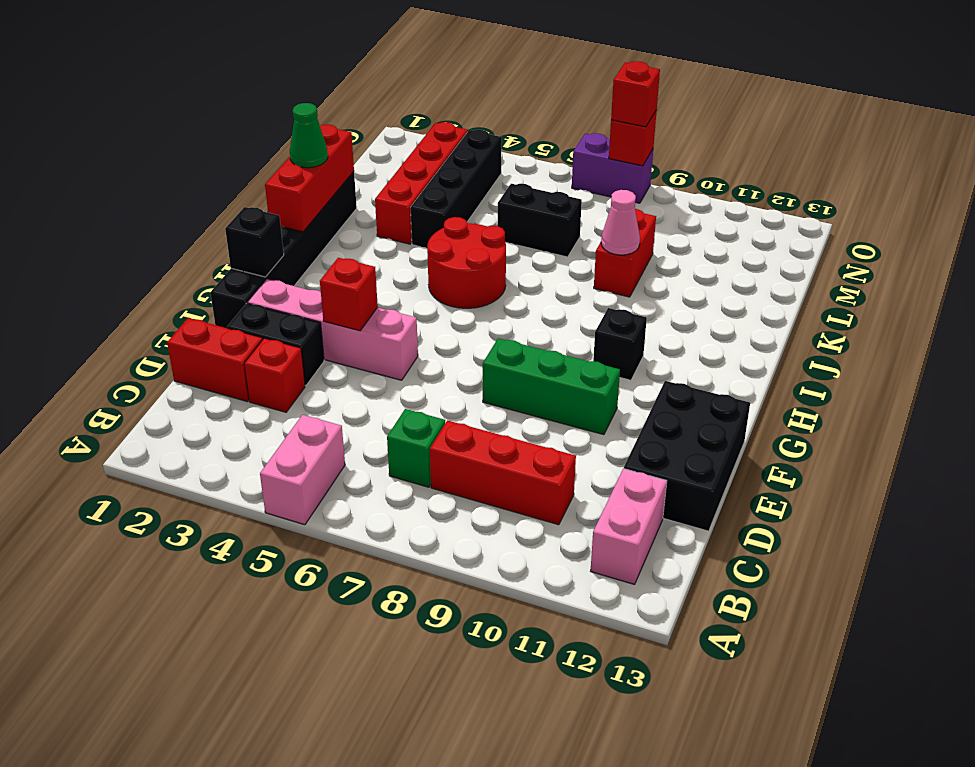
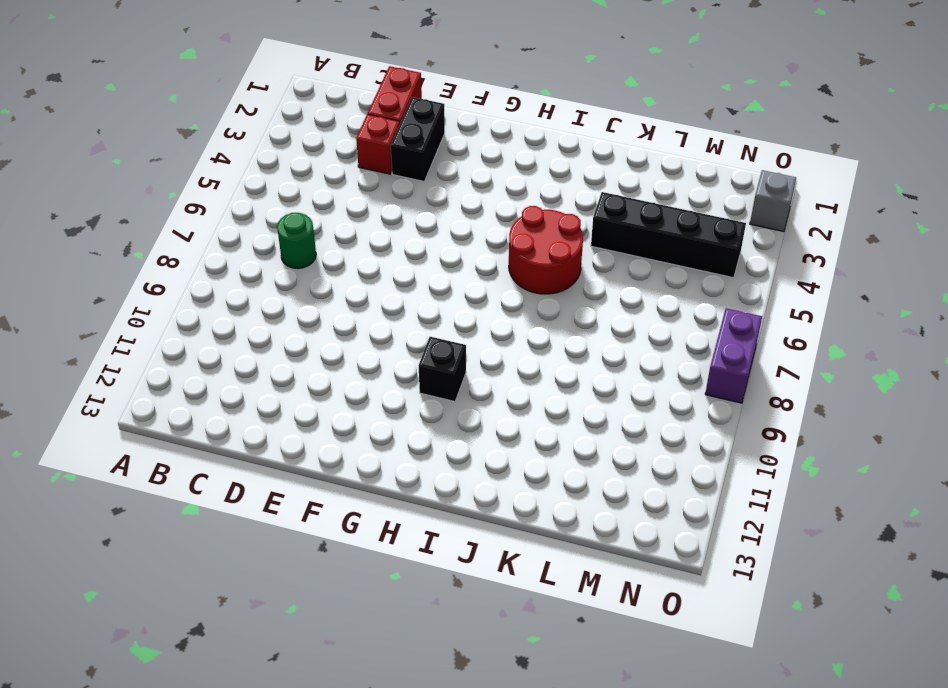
green round brick C7 level 1 -> green brick C7 level 1
grey brick O2 level 1 -> none
none -> pink brick A5:B5 level 1
none -> pink brick B12:C12 level 1
none -> red brick C8:C10 level 1

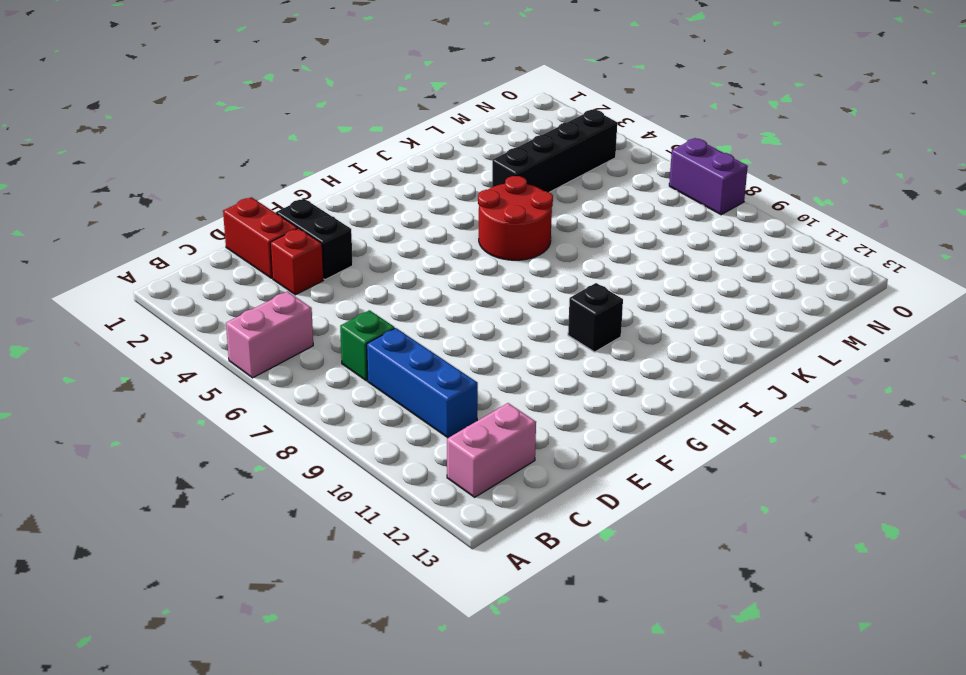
blue brick C8:C10 level 1 -> red brick C8:C10 level 1
none -> black brick D12:F13 level 1
none -> black brick F1:K1 level 1
none -> pink brick F2:F5 level 1

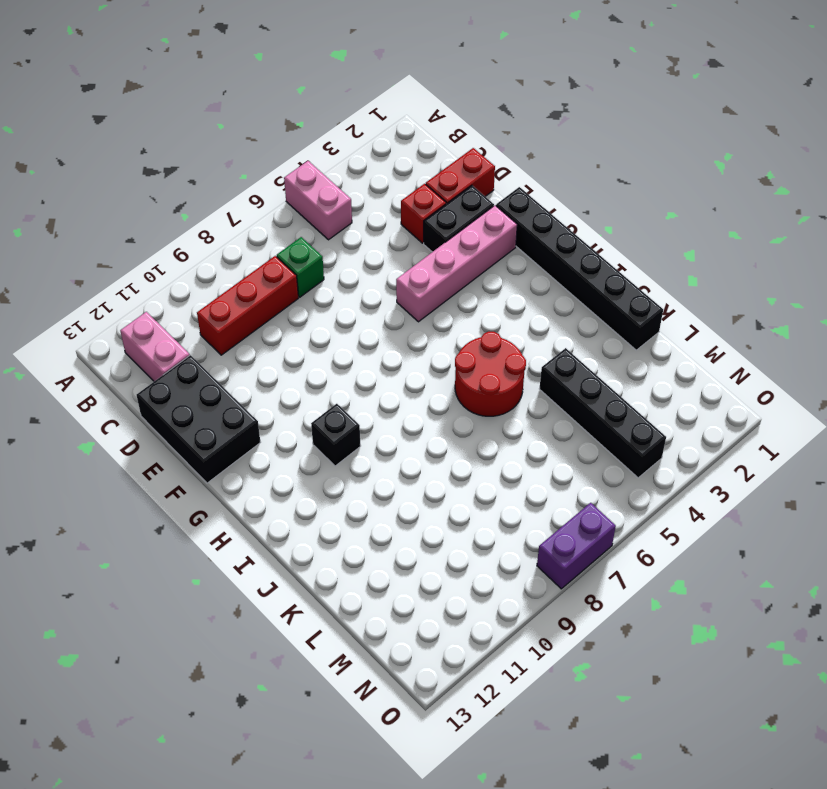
none -> green brick F8:F10 level 1
none -> red brick K3:N3 level 1
none -> red brick K9:L9 level 1

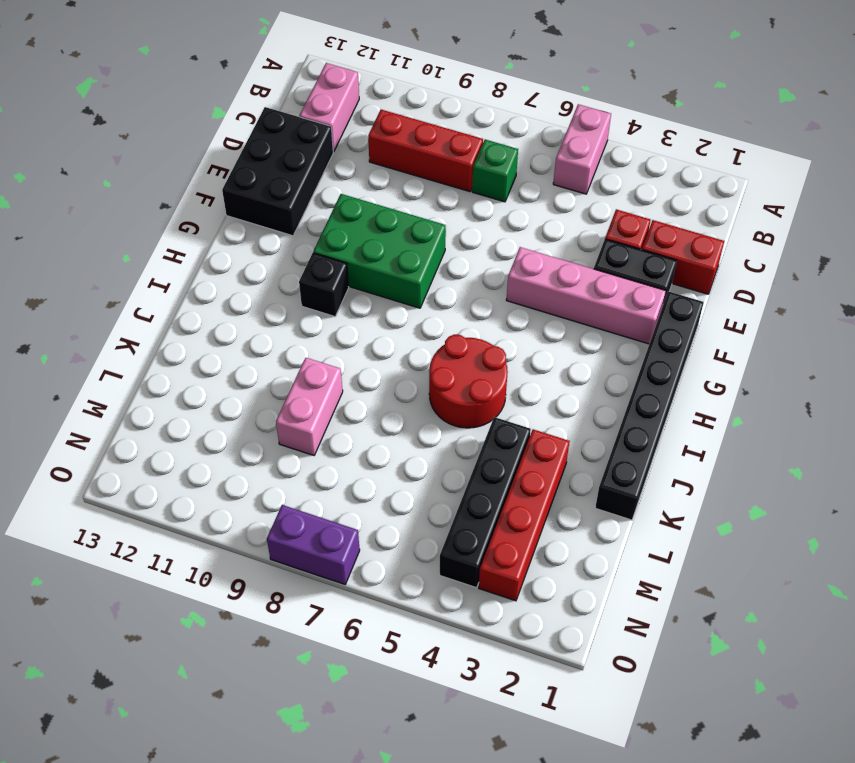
green brick F8:G10 level 1 -> green brick F8:F10 level 1
pink brick K9:L9 level 1 -> red brick K9:L9 level 1
none -> black brick L6:L7 level 1
none -> red brick F4 level 2
none -> black brick G1 level 2

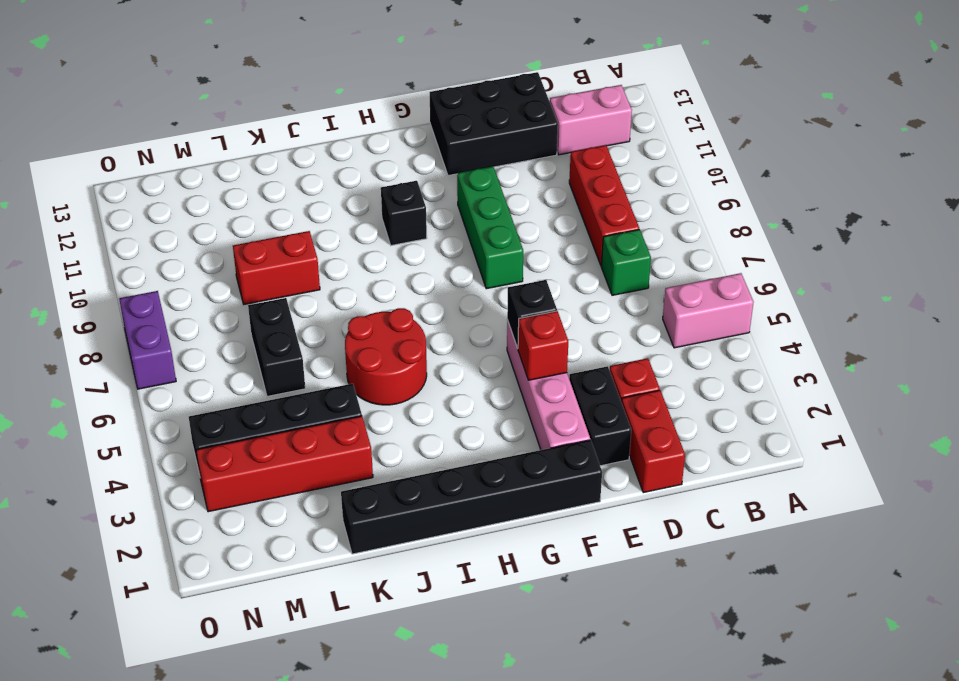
black brick F5 level 2 -> black brick G1 level 2
none -> red brick I1:K1 level 2
none -> pink cone K9 level 2
none -> red brick O8 level 2

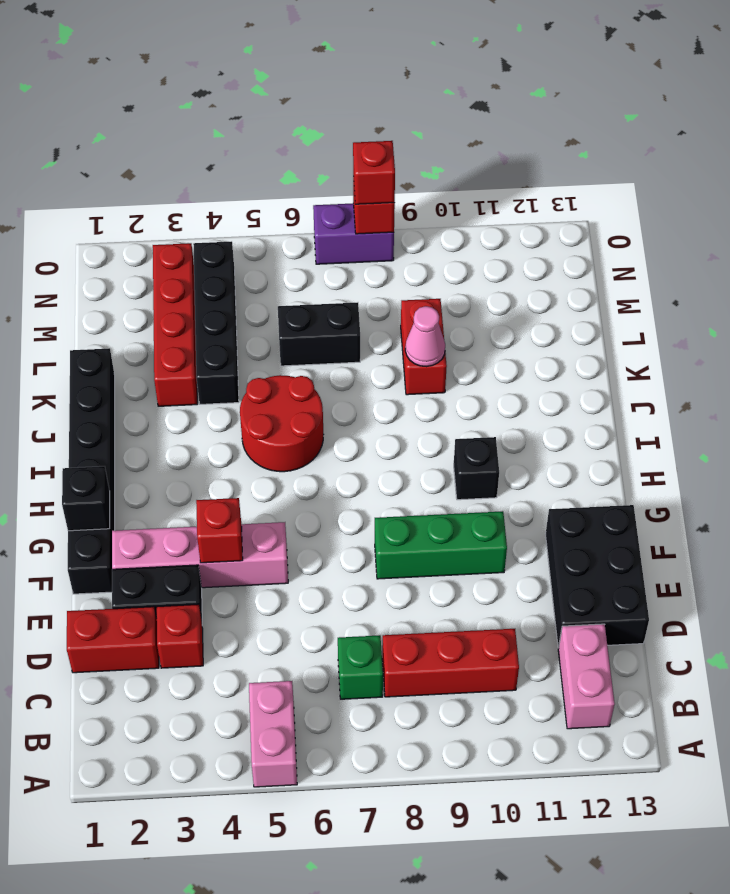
none -> red brick I1:K1 level 2
none -> green cone J1 level 3

